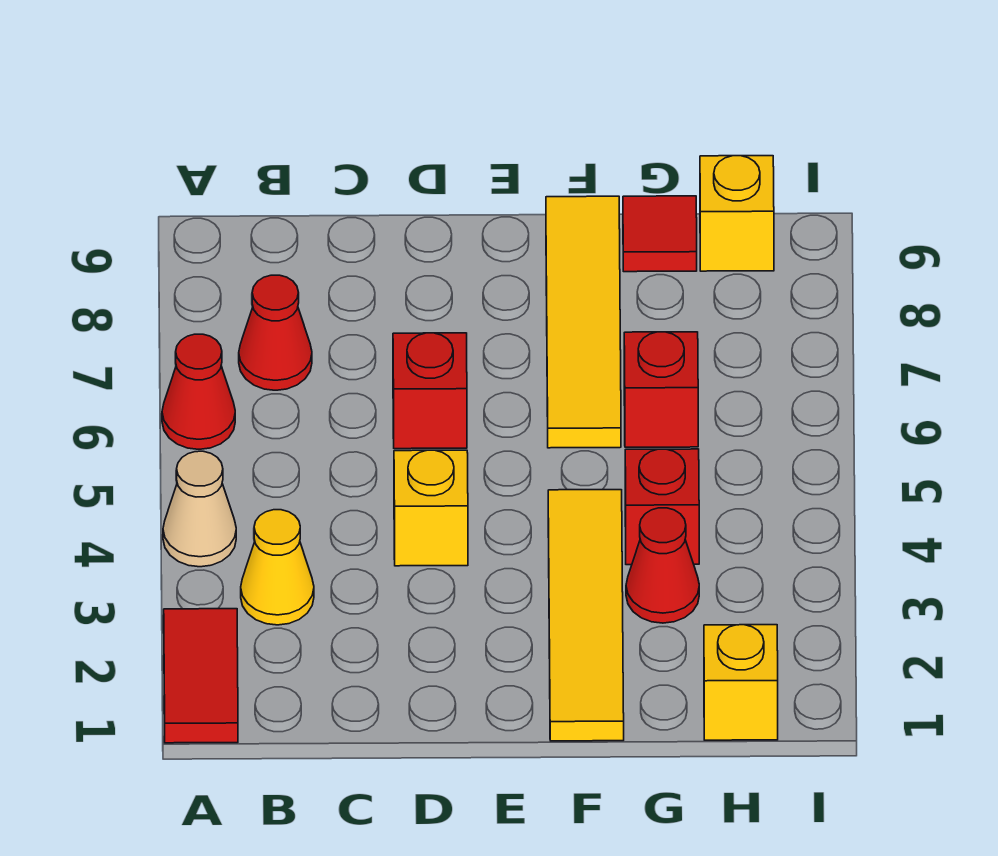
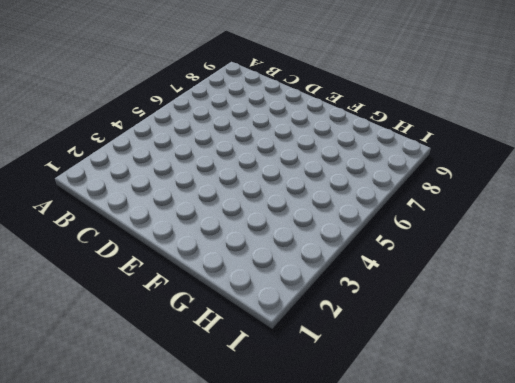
none -> red tile A1:A2 level 1
none -> tan cone A4 level 1
none -> red cone A6 level 1

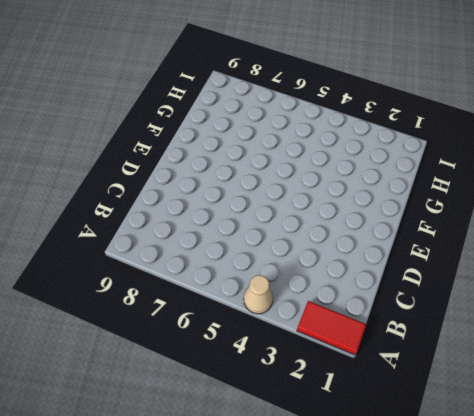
none -> red cone A6 level 1
none -> yellow cone B3 level 1
none -> red cone B7 level 1

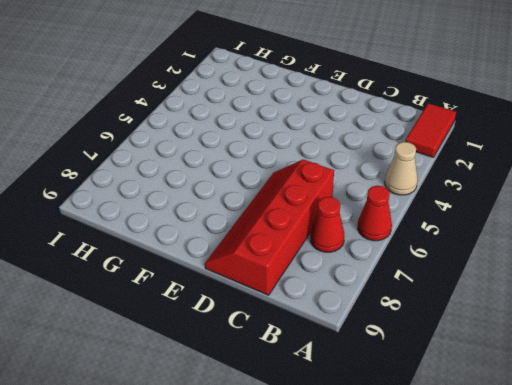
red slope C6:D9 level 1 top C -> red brick D6 level 1
none -> yellow cone B3 level 1
none -> yellow brick D4 level 1
none -> yellow tile F1:F4 level 1

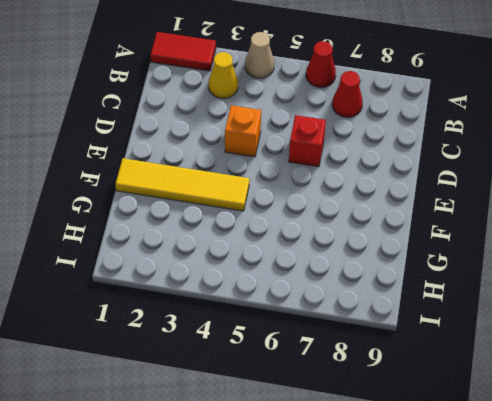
orange brick D4 level 1 -> yellow brick D4 level 1
none -> yellow tile F6:F9 level 1
none -> red cone G3 level 1
none -> red brick G4 level 1

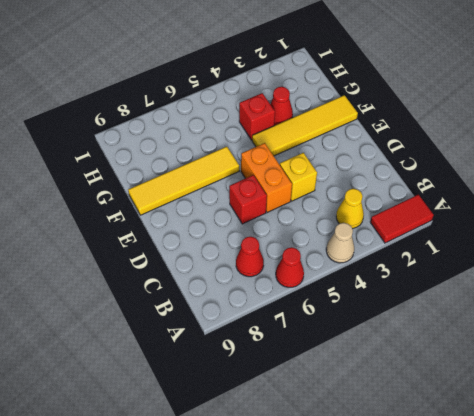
orange brick D5:E5 level 1 -> none
none -> red brick G6 level 1
none -> red tile G9 level 1
none -> yellow brick H1 level 1

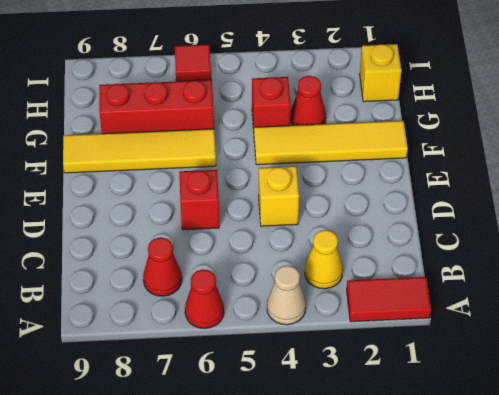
red brick G6:G8 level 1 -> red brick G6 level 1
red tile I6 level 1 -> red tile G9 level 1
none -> yellow brick H9 level 1

